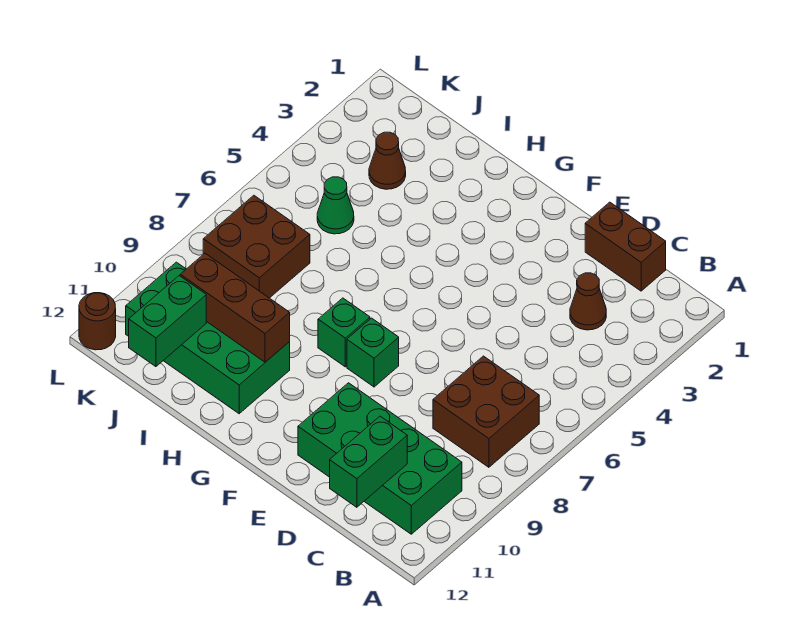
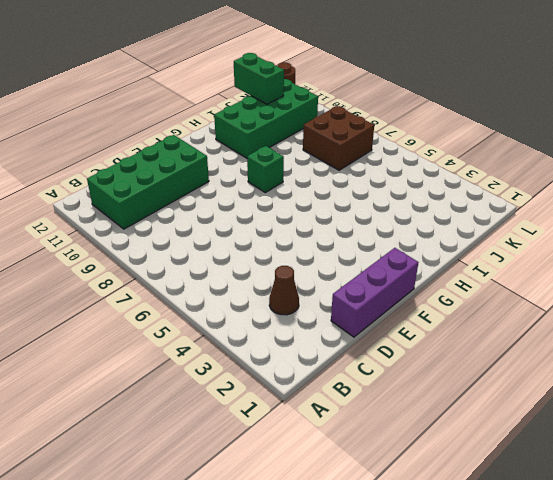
purple brick D1:F1 level 1 -> brown brick C1:D1 level 1
none -> brown brick B7:C8 level 1
none -> green brick F8 level 1
none -> brown cone J3 level 1

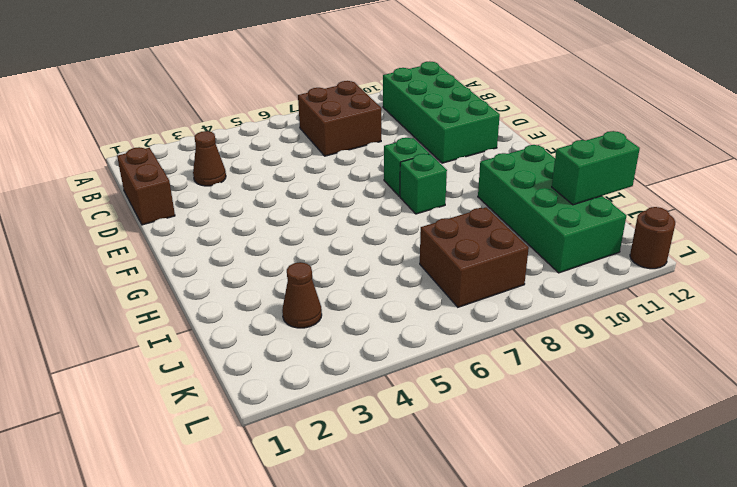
none -> green cone J5 level 1
none -> green brick C11:C12 level 2
none -> brown brick H10:J10 level 2

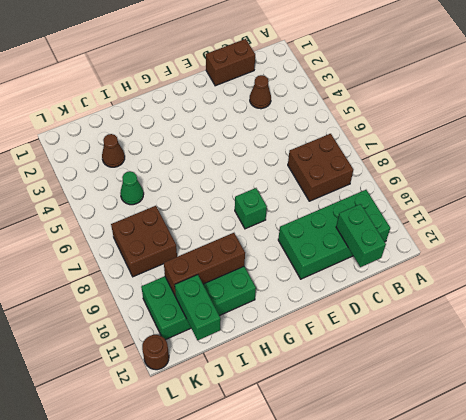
none -> green brick G8 level 1

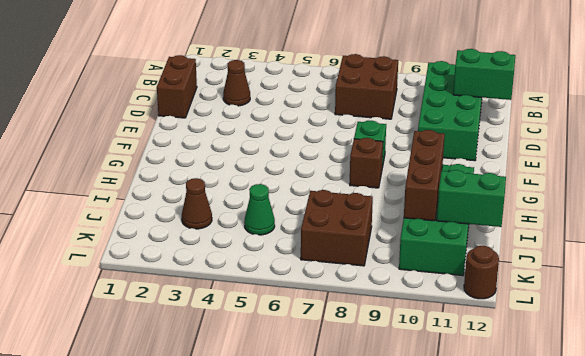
brown brick G8 level 1 -> green brick G8 level 1

